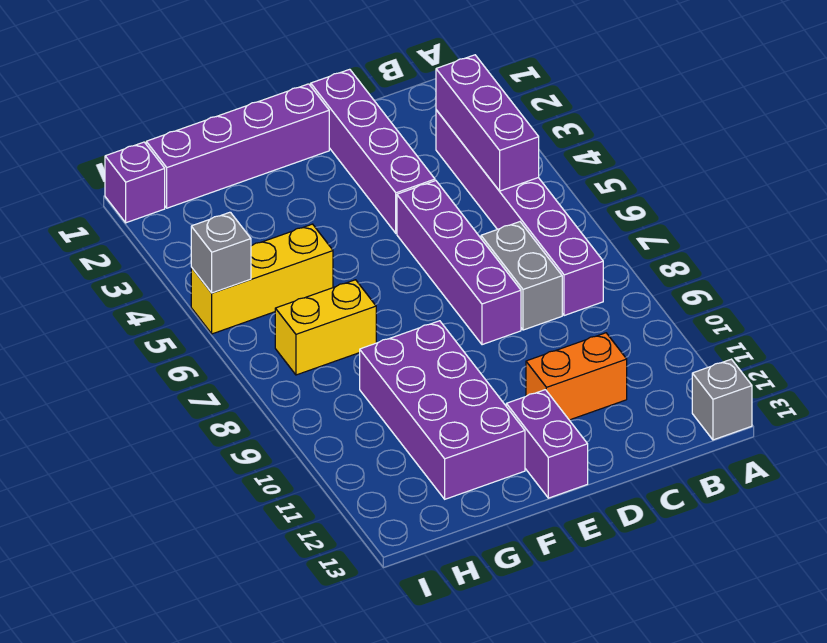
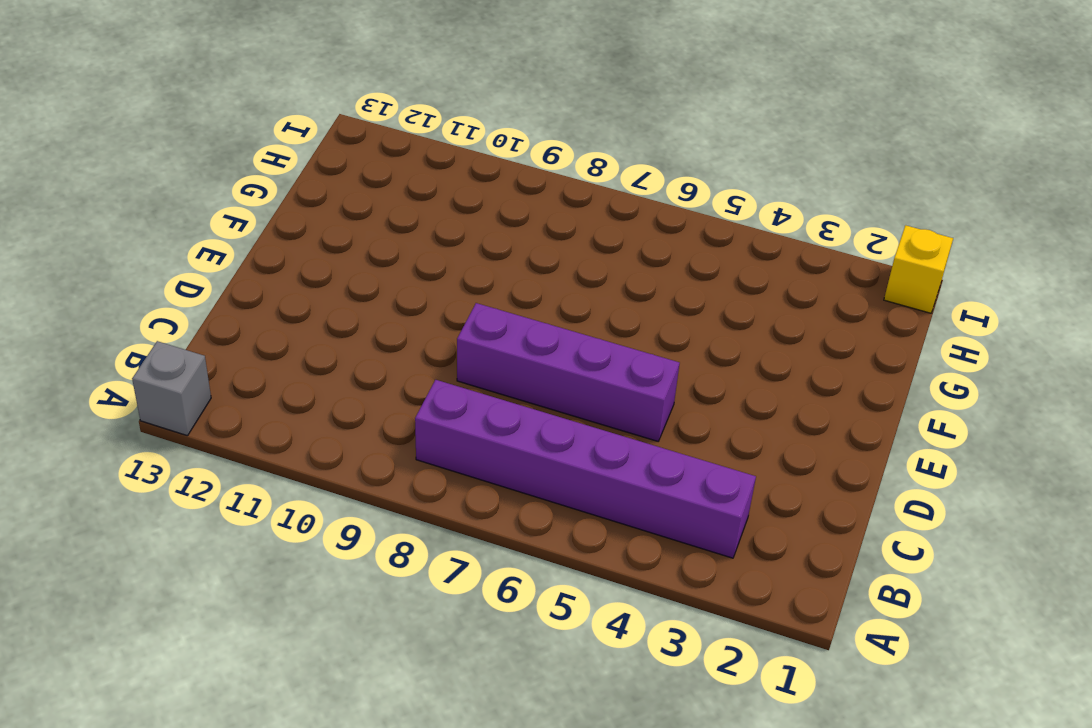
yellow brick I1 level 1 -> purple brick I1 level 1
none -> grey brick C7:C8 level 1
none -> orange brick C11:D11 level 1
none -> purple brick D1:D4 level 1

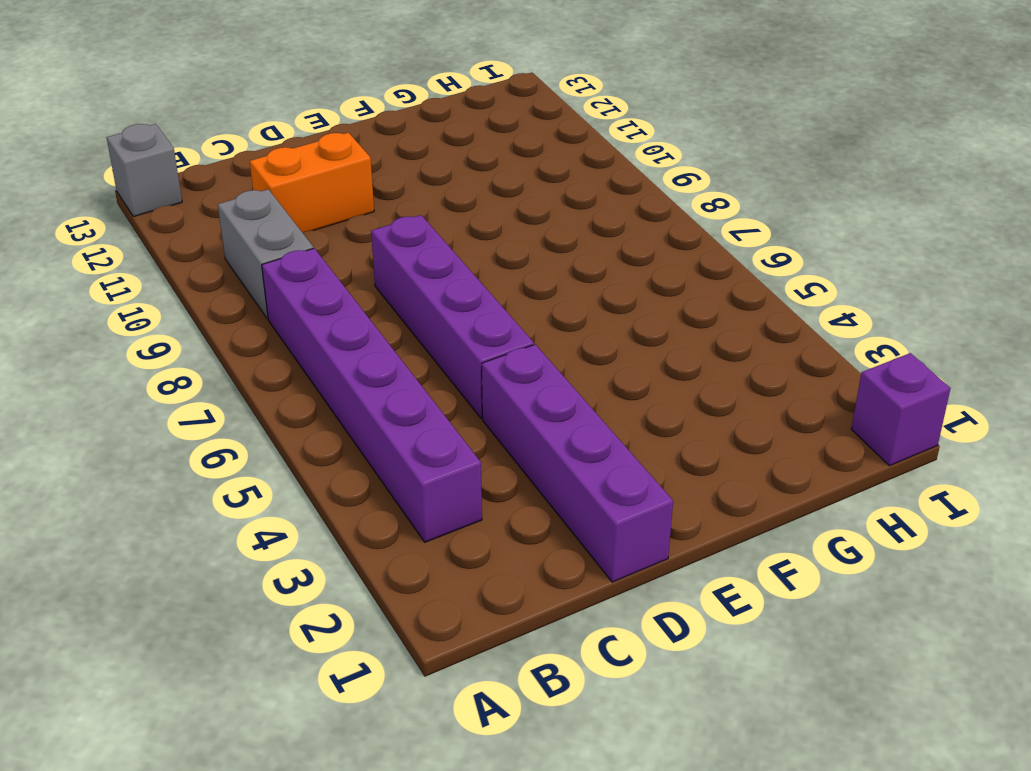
grey brick B9:B10 level 1 -> grey brick C7:C8 level 1
none -> purple brick E1:H1 level 1
none -> purple brick E12:E13 level 1
none -> purple brick F9:G12 level 1

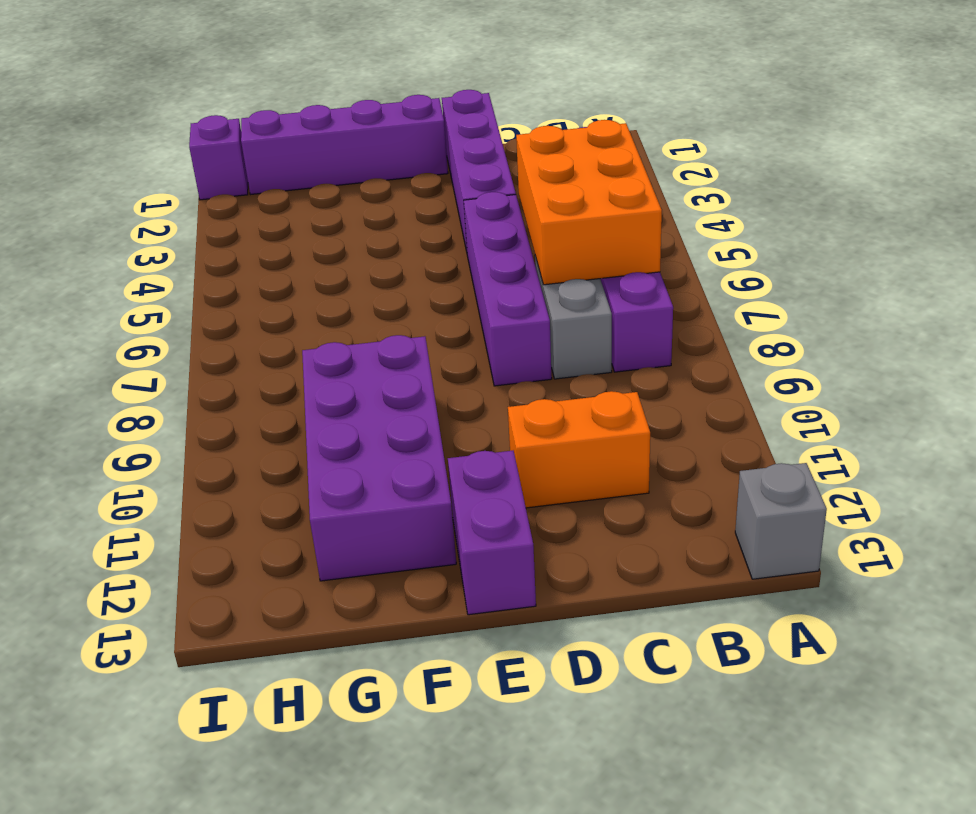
orange brick B5:C7 level 2 -> purple brick B3:B5 level 2
none -> yellow brick G5:I5 level 1
none -> yellow brick G7:H7 level 1
none -> grey brick I5 level 2

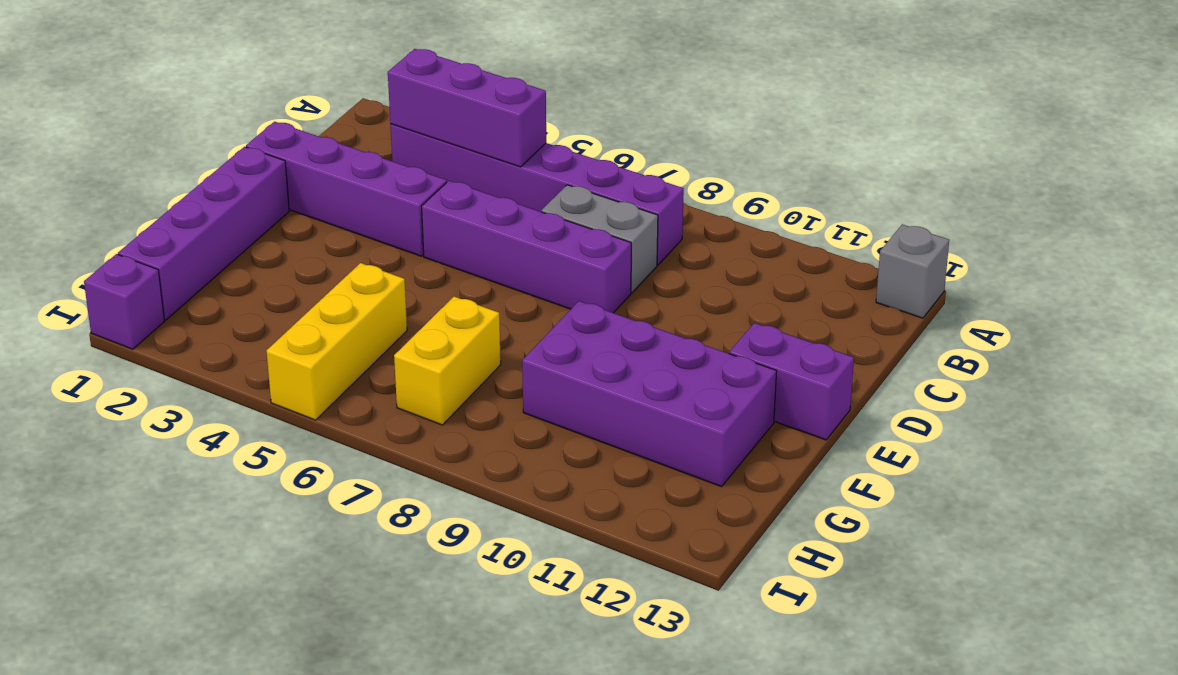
none -> orange brick C11:D11 level 1
none -> grey brick I5 level 2

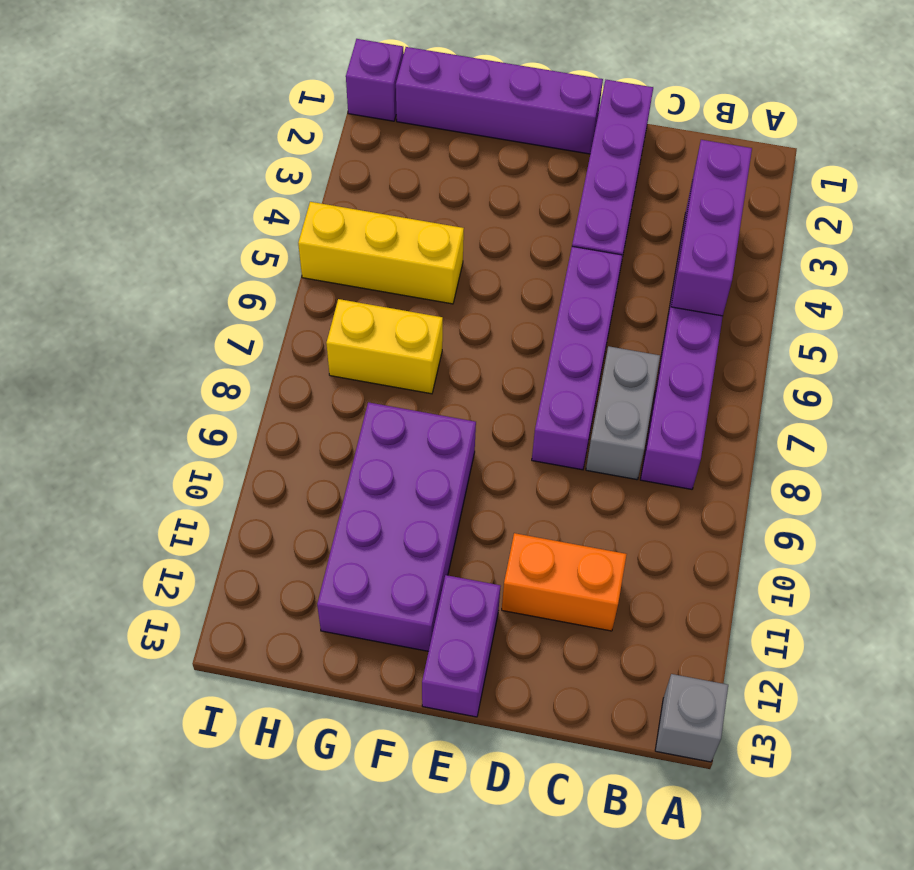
none -> grey brick I5 level 2

